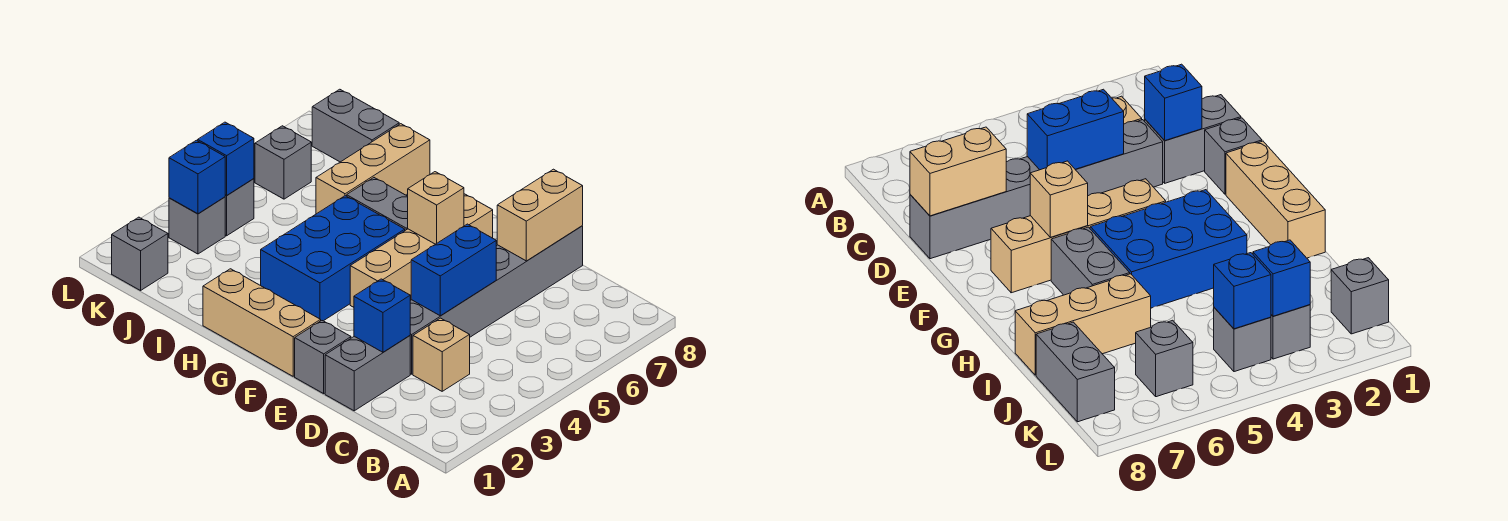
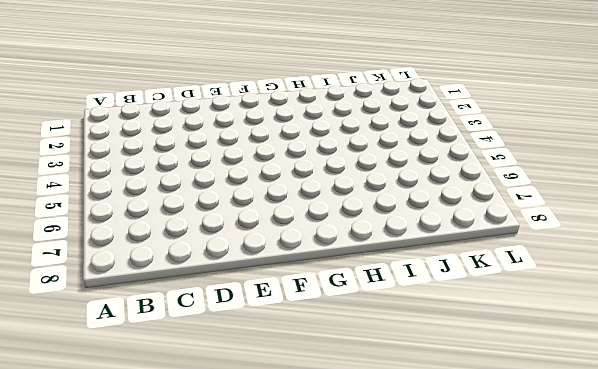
none -> tan brick C3 level 1
none -> grey brick D1:D2 level 1
none -> grey brick D3:D8 level 1

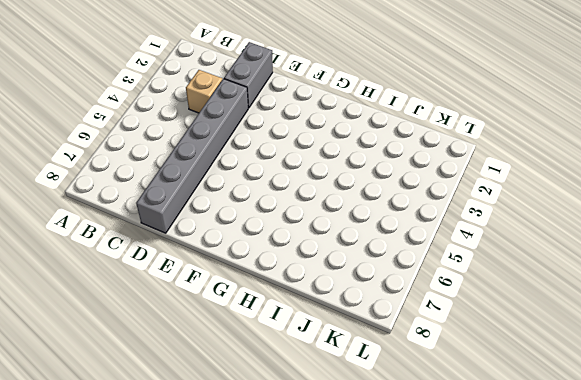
none -> grey brick E1 level 1
none -> tan brick F1:H1 level 1
none -> tan brick F4:F7 level 1

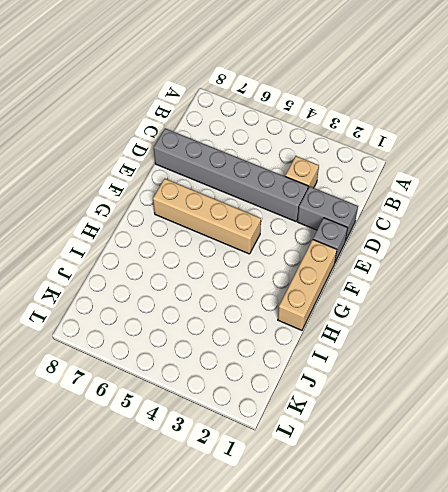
none -> blue brick G3:H5 level 1
none -> grey brick G6:H6 level 1
none -> tan brick I6:I8 level 1

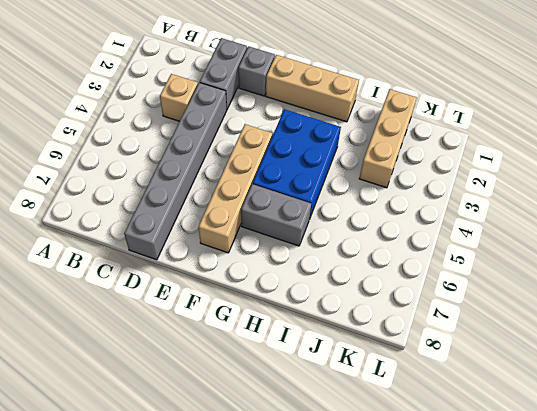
tan brick J1:J3 level 1 -> tan brick I6:I8 level 1
none -> grey brick J8:K8 level 1
none -> grey brick K1 level 1
none -> grey brick K3 level 1

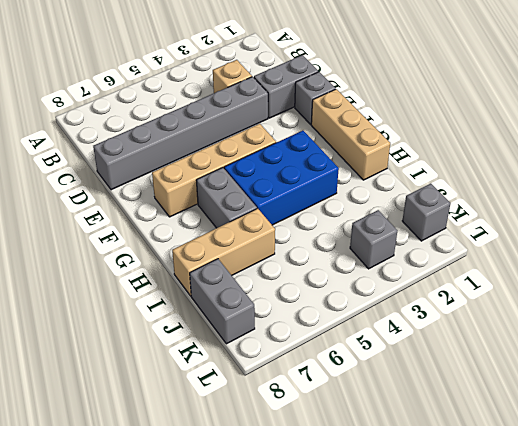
none -> grey brick K4 level 1
none -> grey brick K6 level 1
none -> blue brick D2 level 2

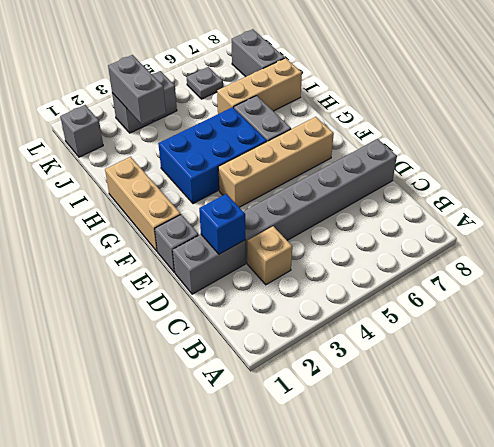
grey brick J3:K3 level 2 -> blue brick K3 level 2
grey plate K6 level 1 -> grey brick K6 level 1
none -> blue brick D4:D5 level 2
none -> tan brick D7:D8 level 2
none -> tan brick F6 level 2

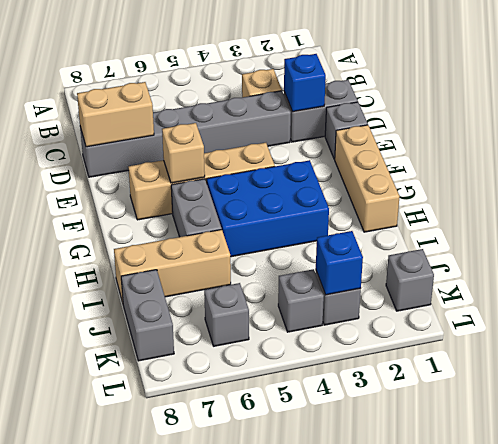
none -> blue brick D4:D5 level 2
none -> blue brick K4 level 2

